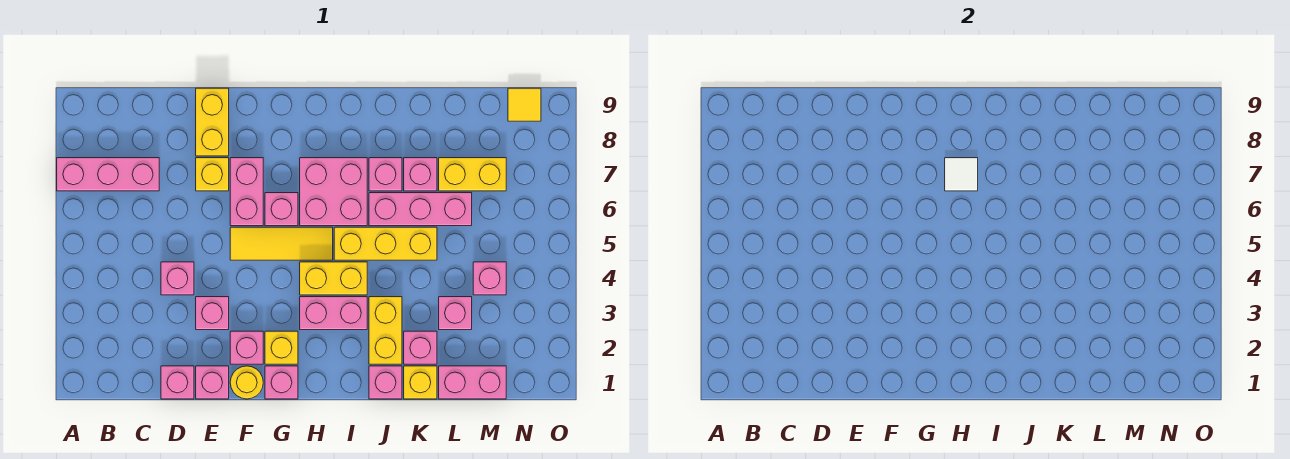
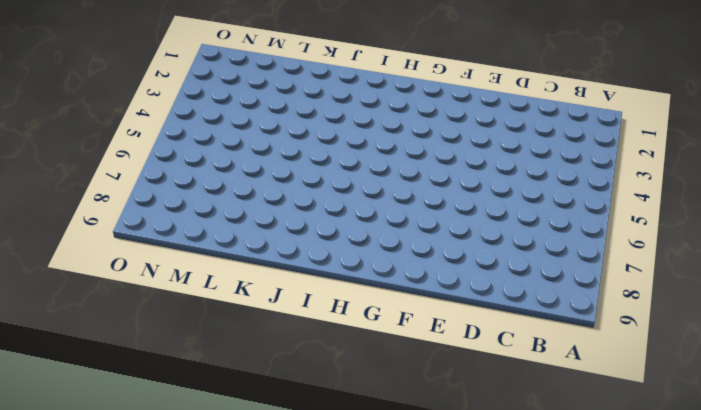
none -> pink brick A7:C7 level 1
none -> pink brick D1 level 1
none -> pink brick D4 level 1
none -> pink brick E1 level 1

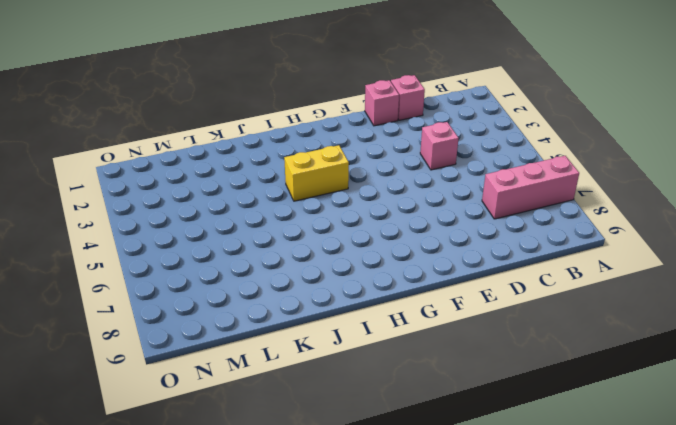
none -> pink brick E3 level 1
none -> yellow brick E7 level 1
none -> yellow brick E8:E9 level 1
none -> yellow round brick F1 level 1

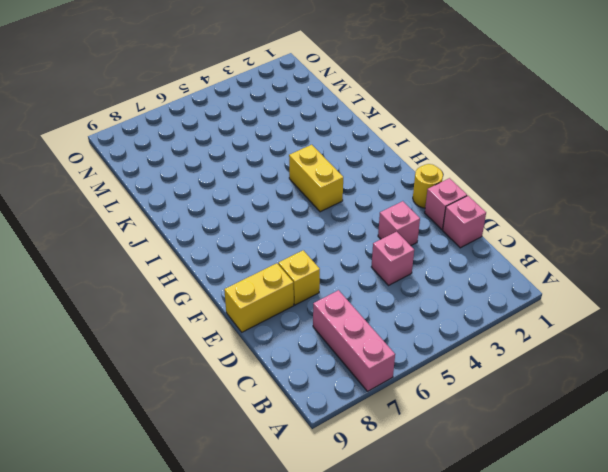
none -> pink brick F2 level 1
none -> yellow tile F5:H5 level 1
none -> pink brick F6:F7 level 1
none -> pink brick G1 level 1

